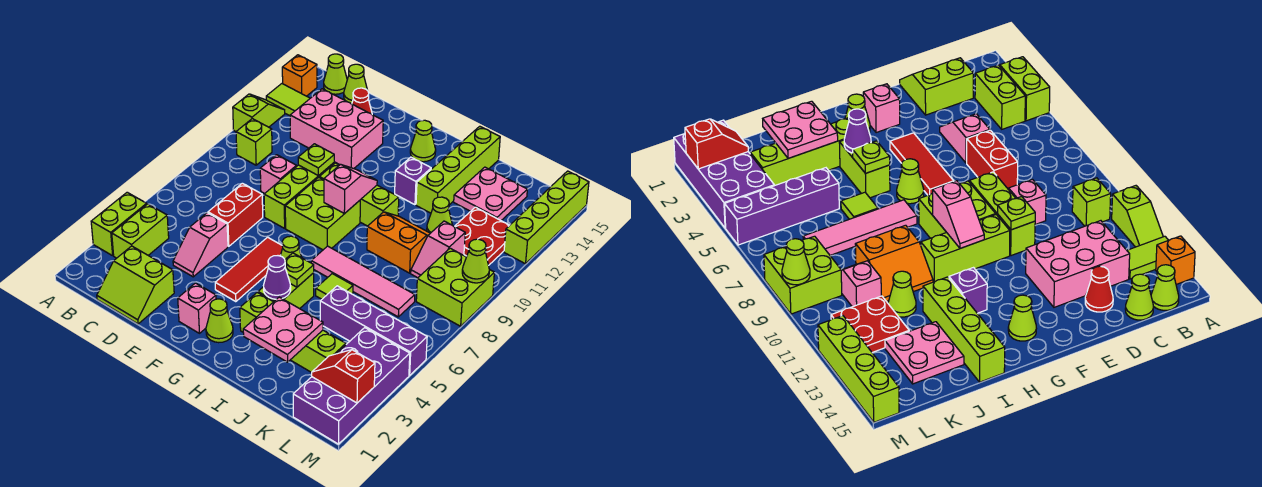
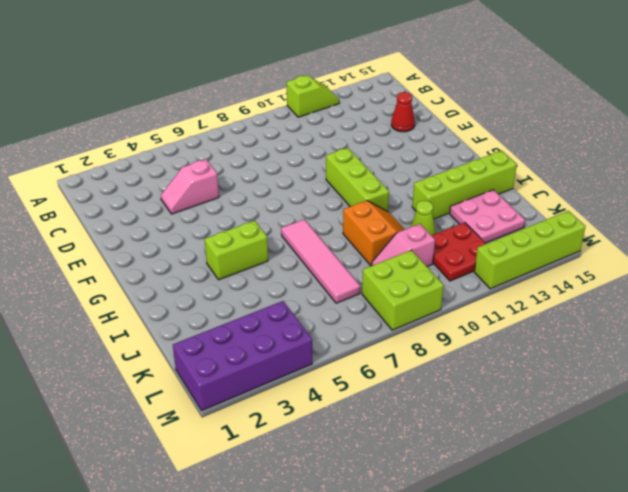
none -> lime brick A3:A4 level 1
none -> lime tile A13:B13 level 1
none -> orange brick A14 level 1
none -> lime brick B3:B4 level 1

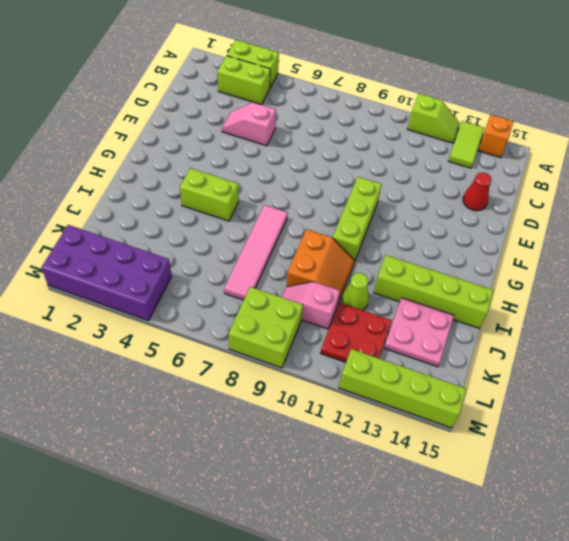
none -> lime brick B10 level 1
none -> lime cone B15 level 1
none -> lime slope C1:D2 level 1 top 2
none -> pink brick C12:E13 level 1

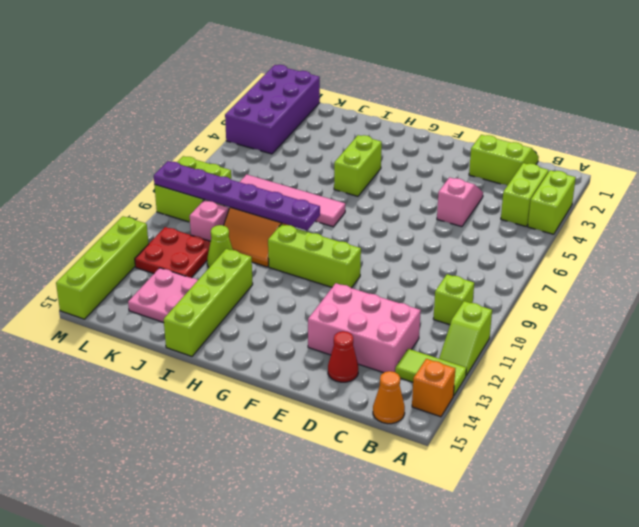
orange cone B15 level 1 -> lime cone B15 level 1
purple plate H9:M9 level 2 -> lime cone M9 level 2
none -> lime cone C15 level 1
none -> red brick D6:D7 level 1
none -> pink brick D9 level 1
none -> lime brick E8:E10 level 1

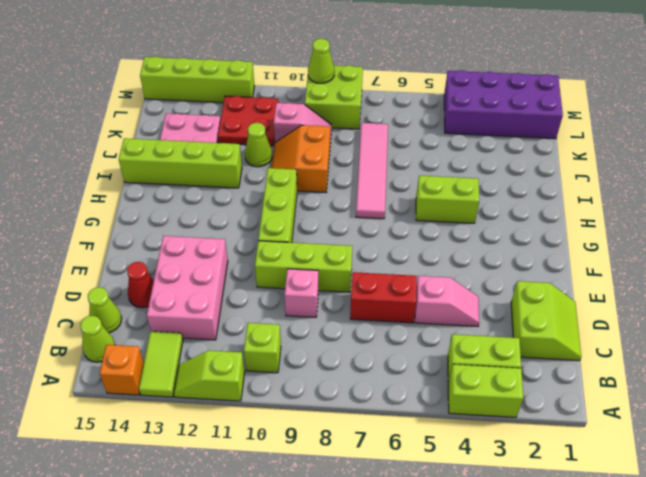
none -> pink brick F2 level 1
none -> red tile F4:F6 level 1
none -> lime brick F8:G9 level 1
none -> lime cone G2 level 1

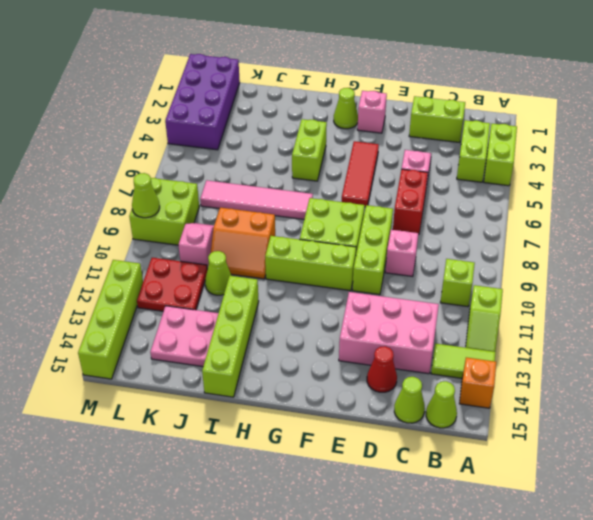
none -> lime cone G6 level 1
none -> lime cone G14 level 1
none -> lime brick H3:K3 level 1
none -> purple brick H12 level 1

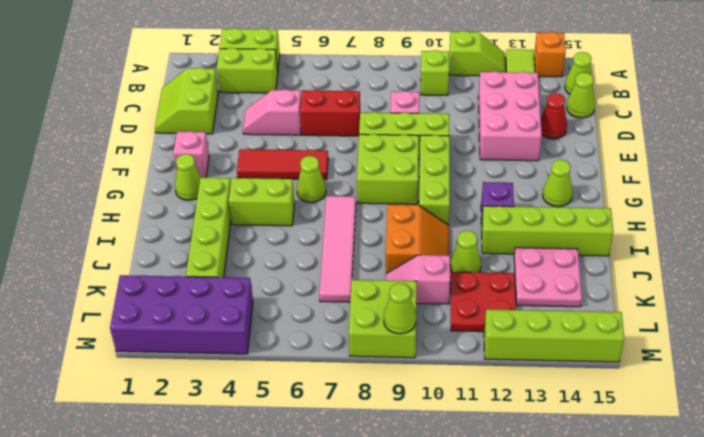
none -> lime tile I6 level 1
none -> purple brick J5:M5 level 1
none -> lime plate E10 level 2
none -> pink slope G9:G10 level 2 top 9

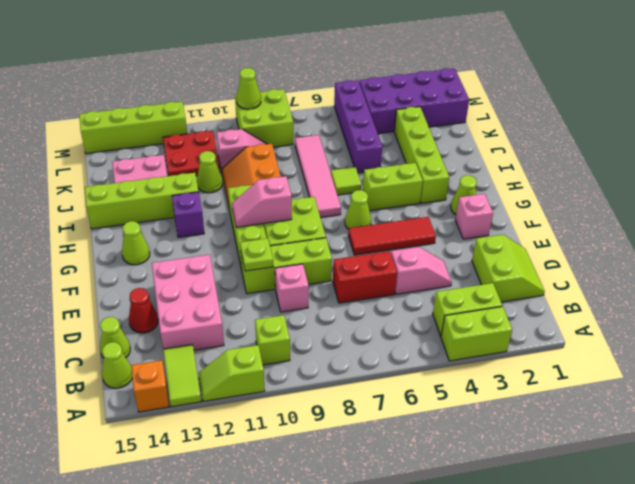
none -> purple cone H4 level 2
none -> lime plate H5 level 2
none -> pink plate I2:J3 level 2
none -> red slope L2:M2 level 2 top M

